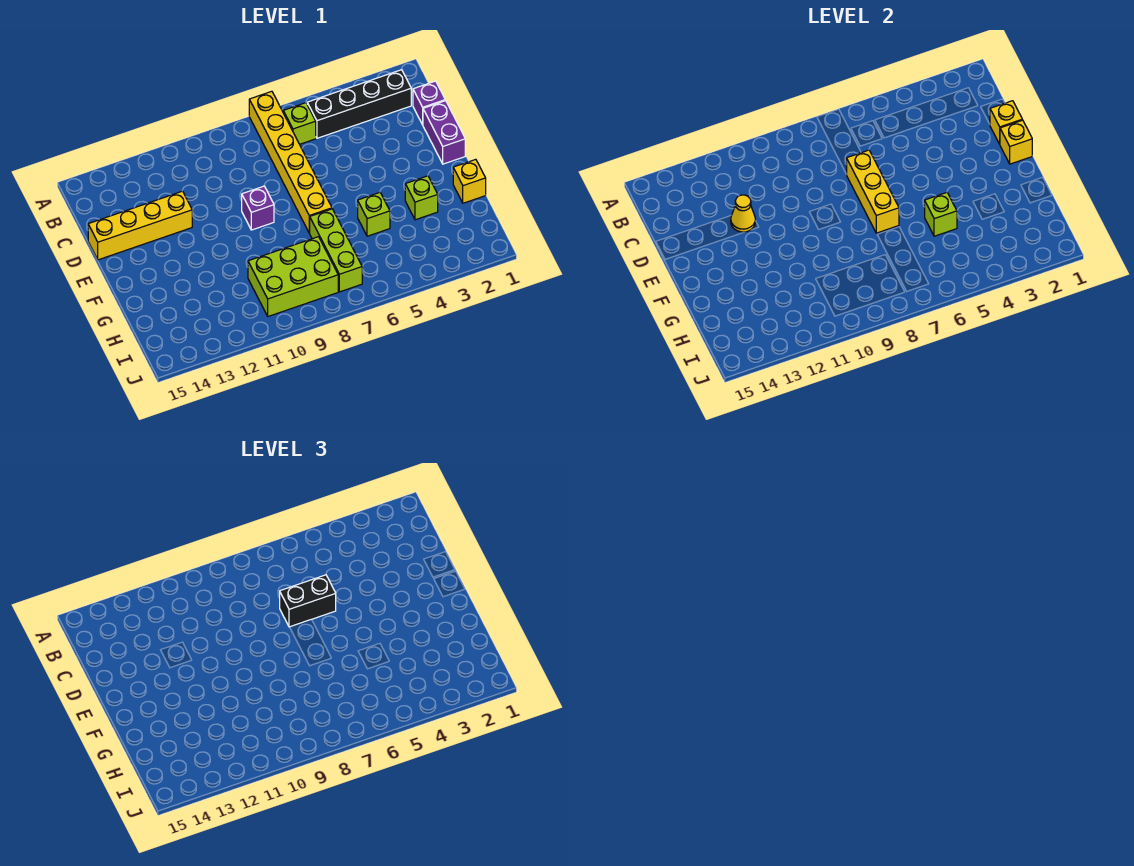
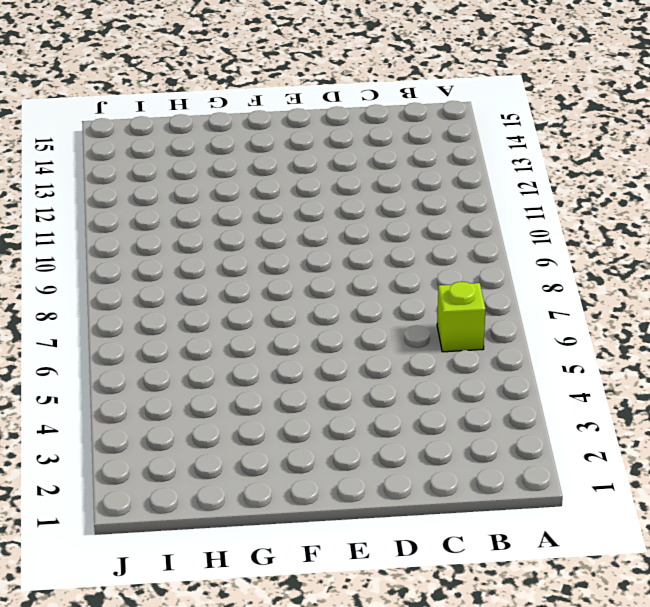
none -> yellow brick A7:F7 level 1
none -> black brick B2:B5 level 1
none -> purple brick C1 level 1

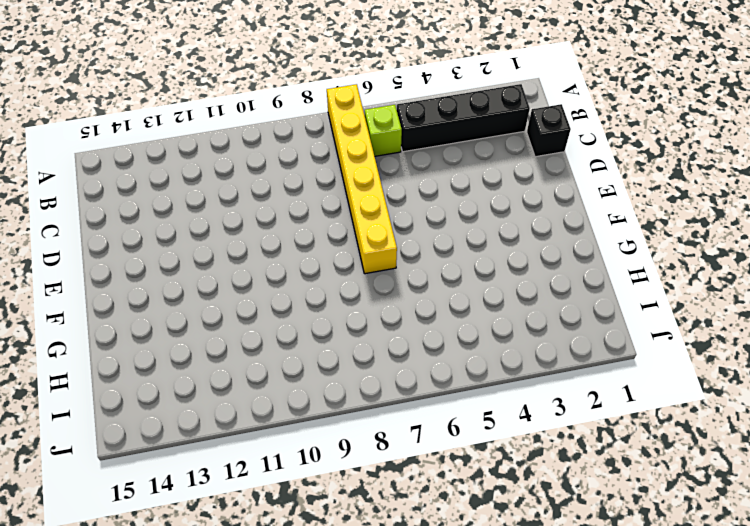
black brick C1 level 1 -> purple brick C1 level 1
none -> purple brick D1:E1 level 1
none -> yellow brick D12:D15 level 1
none -> purple brick E9 level 1

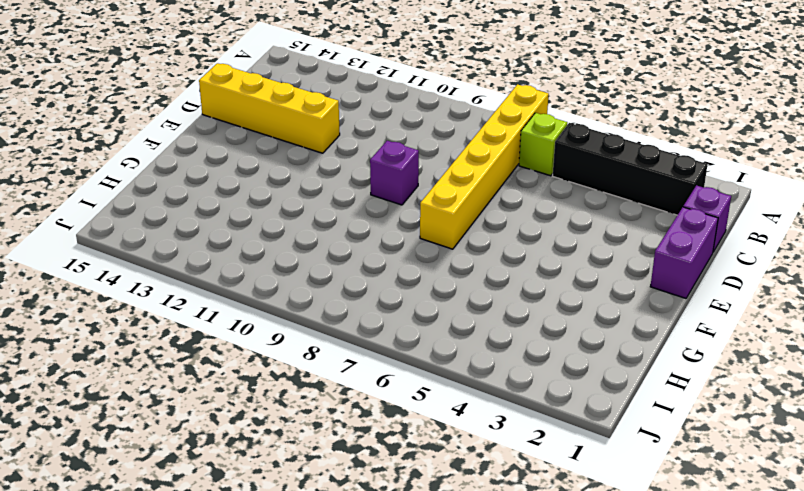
none -> yellow brick G1 level 1
none -> lime brick G3 level 1
none -> lime brick G5 level 1

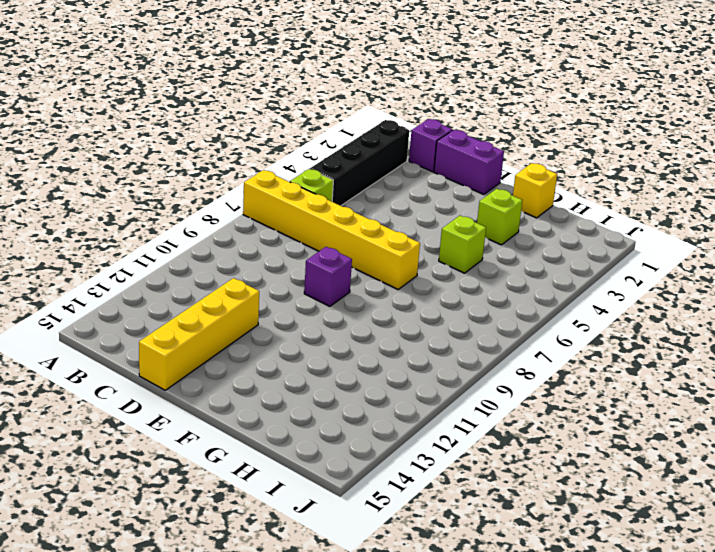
none -> lime brick G7:I7 level 1
none -> lime brick H8:I10 level 1
none -> yellow brick D1 level 2

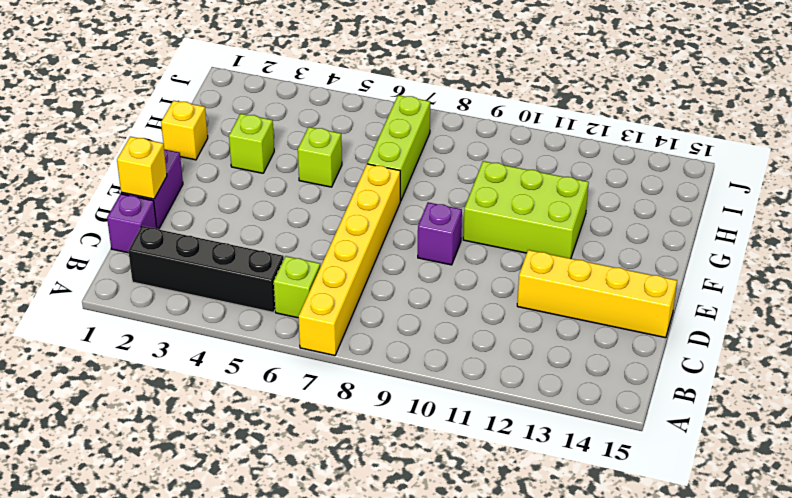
lime brick F10:G12 level 1 -> lime brick H8:I10 level 1
none -> yellow brick D7:F7 level 2
none -> yellow cone D12 level 2
none -> yellow brick E1 level 2

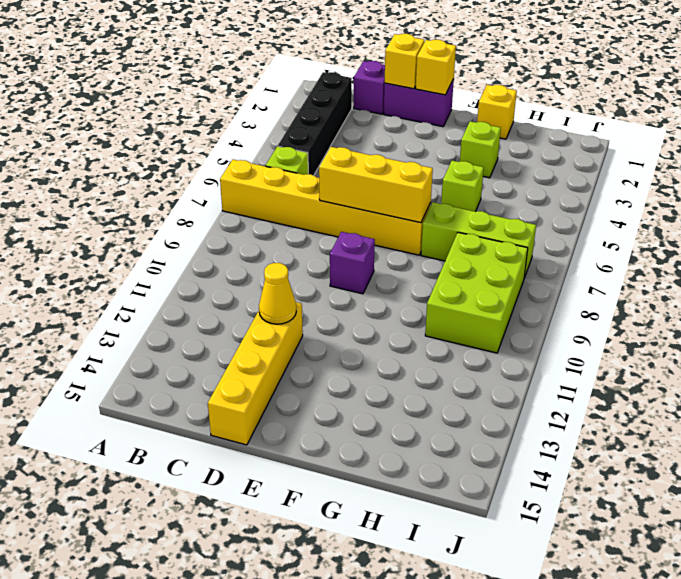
none -> lime brick G5 level 2
none -> black brick D6:D7 level 3

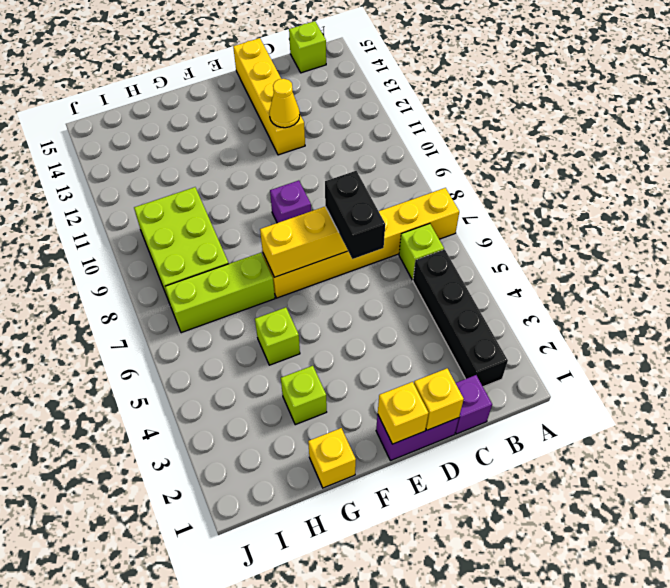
lime brick B15 level 1 -> lime brick G5 level 2

